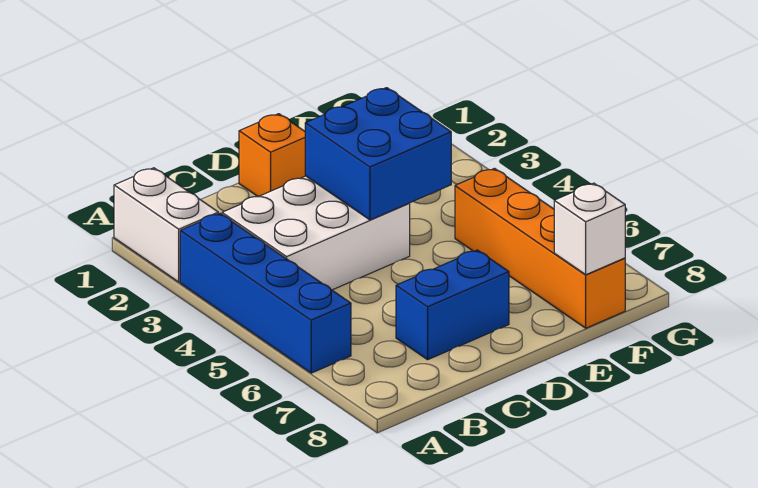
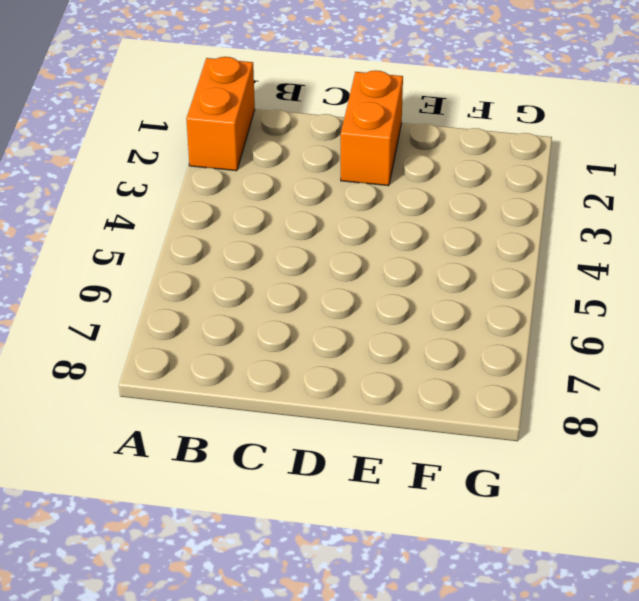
orange brick A1:A2 level 1 -> white brick A1:A2 level 1
orange brick D1:D2 level 1 -> orange brick D1 level 1
none -> blue brick A3:A6 level 1
none -> white brick B3:D4 level 1

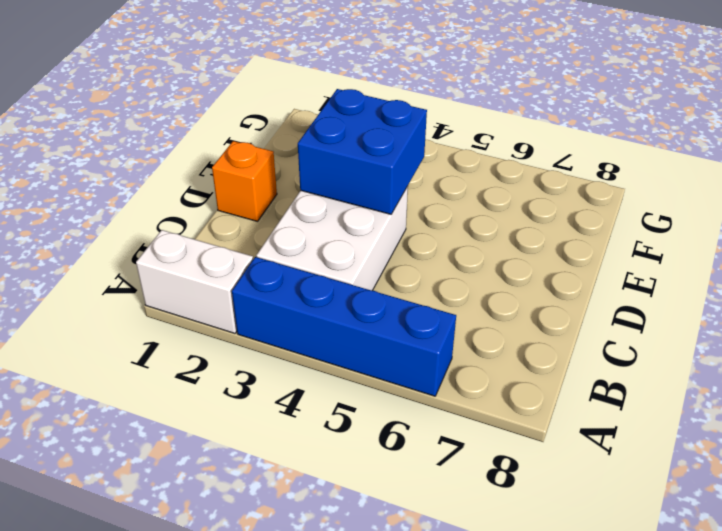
none -> blue brick C7:D7 level 1
none -> orange brick F5:F8 level 1

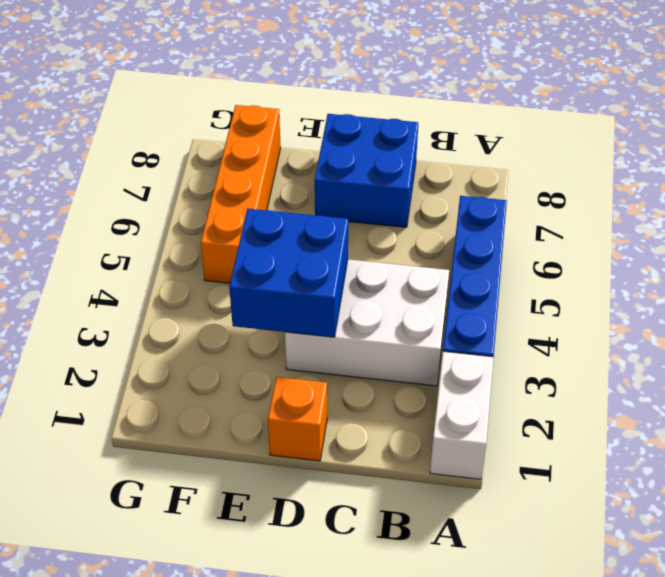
blue brick C7:D8 level 1 -> blue brick C7:D7 level 1
none -> white brick F8 level 2

